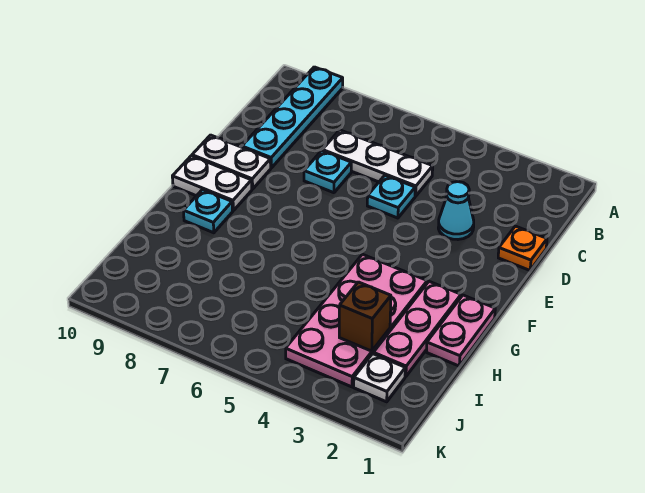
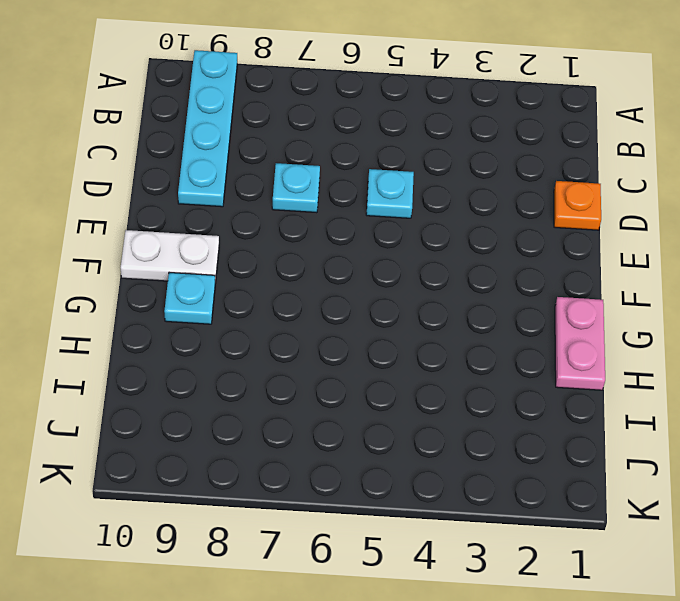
none -> white plate C5:C7 level 1
none -> cyan cone D3 level 1
none -> white plate E9:E10 level 1

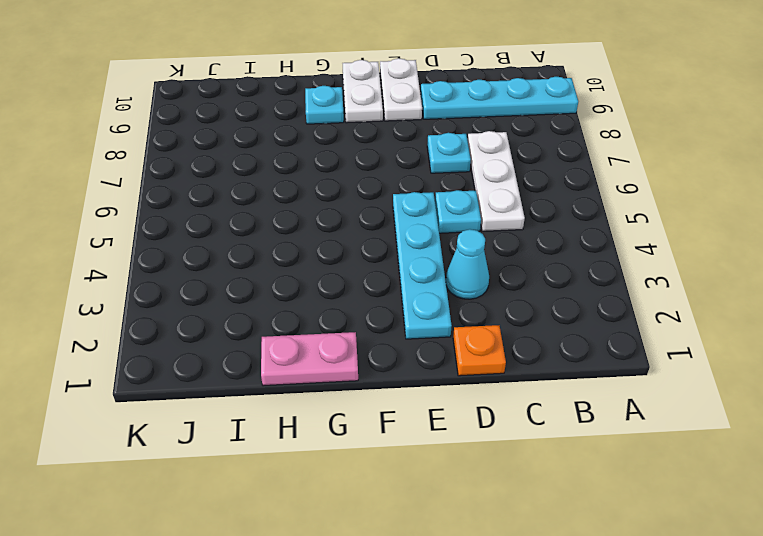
cyan plate E2:E5 level 1 -> none
none -> pink plate G2:I2 level 1
none -> pink plate G3:J4 level 1
none -> white plate J2 level 1

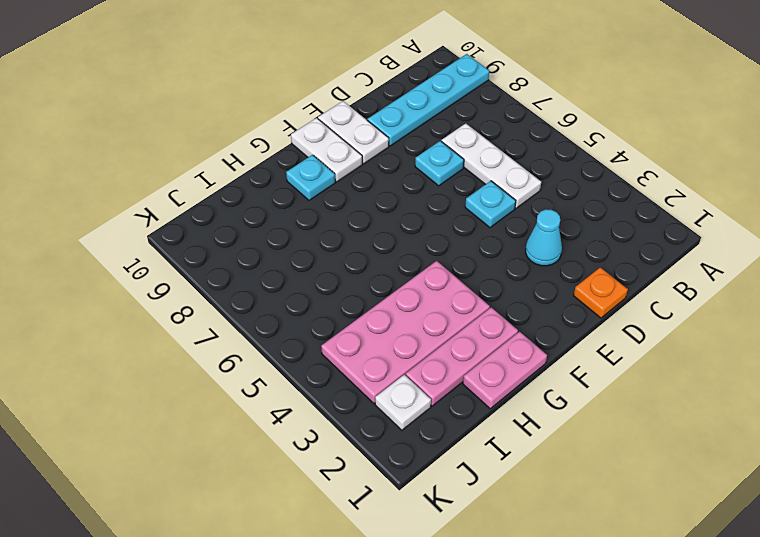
none -> brown brick I3 level 2

